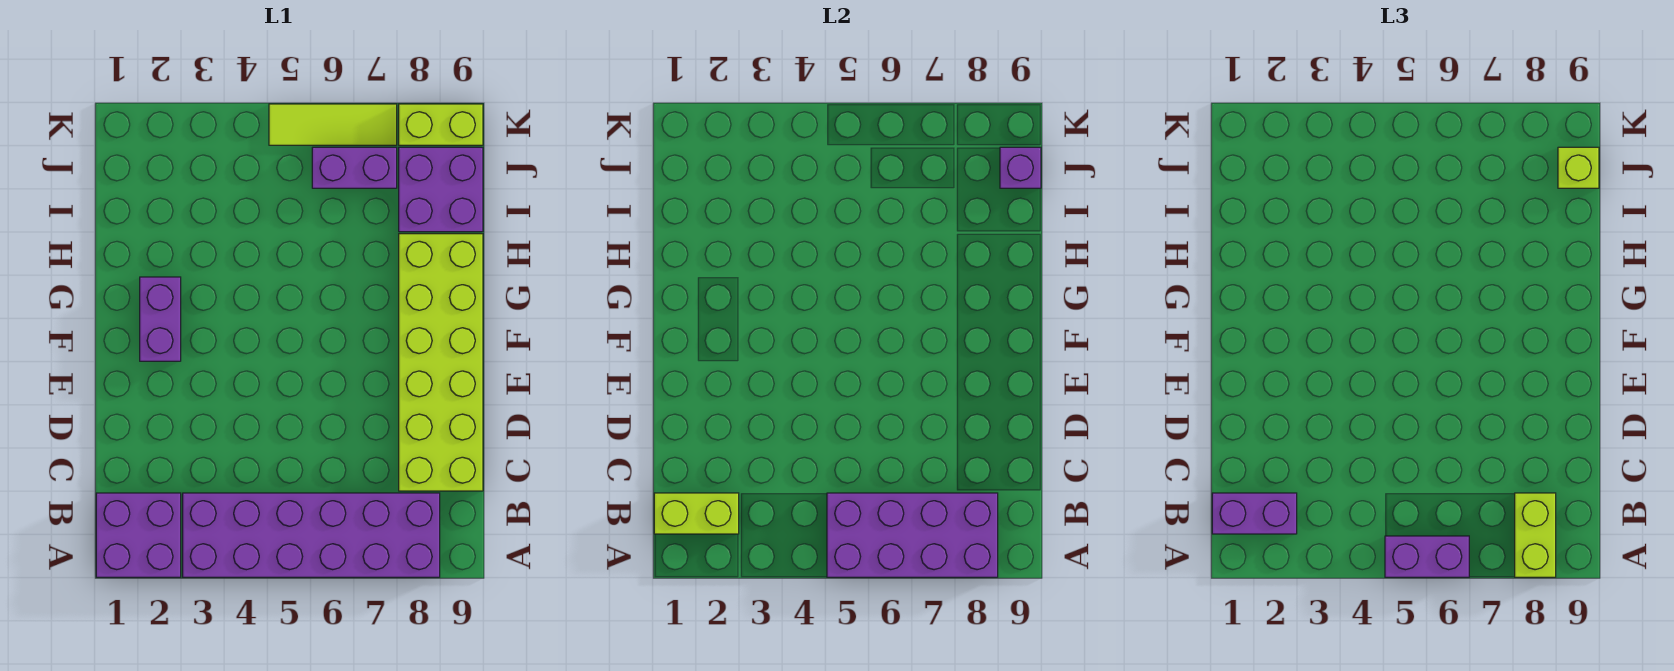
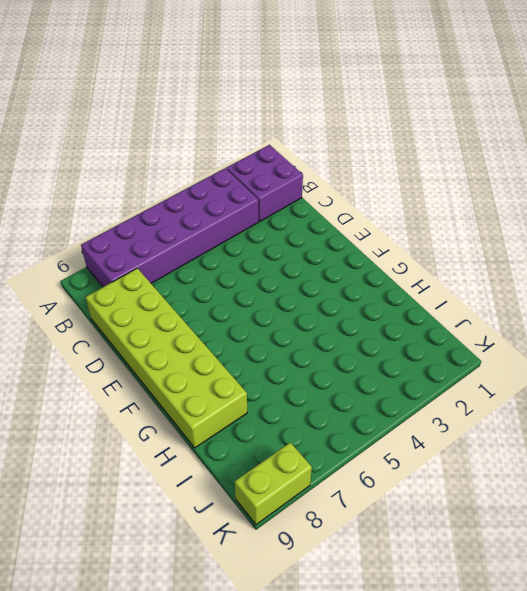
none -> purple brick F2:G2 level 1
none -> purple brick I8:J9 level 1
none -> purple brick J6:J7 level 1

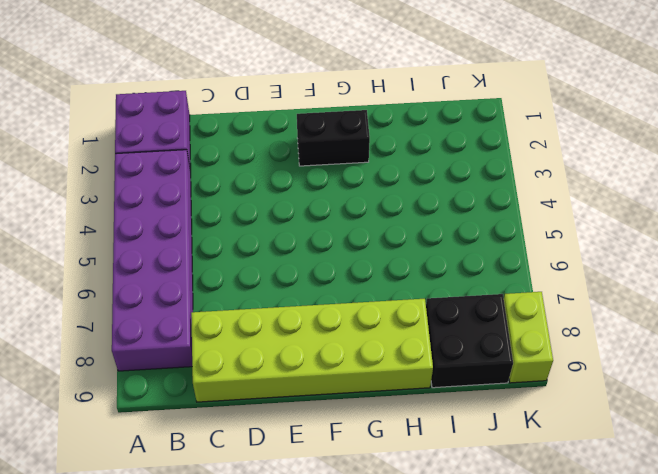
black brick F2:G2 level 1 -> purple brick F2:G2 level 1
black brick I8:J9 level 1 -> purple brick I8:J9 level 1
none -> purple brick J6:J7 level 1
none -> lime tile K5:K7 level 1
none -> purple brick A5:B8 level 2

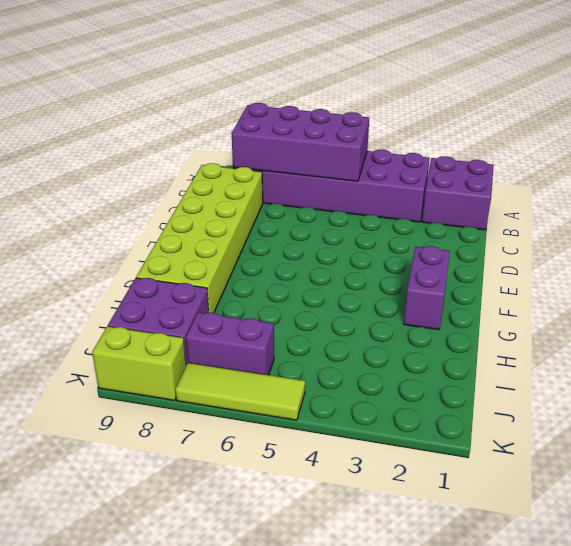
none -> lime brick B1:B2 level 2
none -> purple brick J9 level 2
none -> purple brick A5:A6 level 3

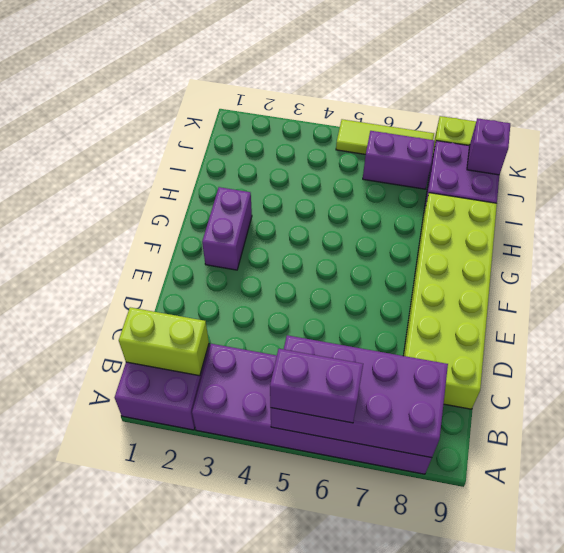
none -> lime brick A8:B8 level 3
none -> purple brick B1:B2 level 3
none -> lime brick J9 level 3

